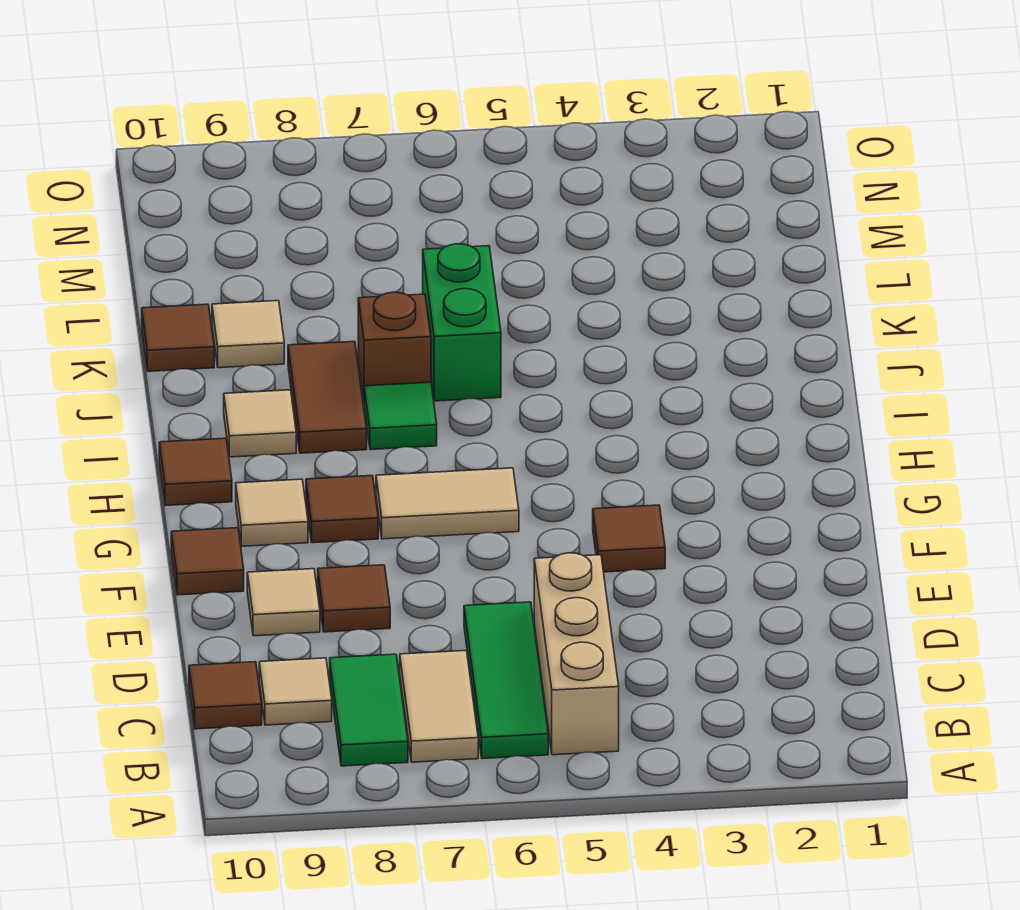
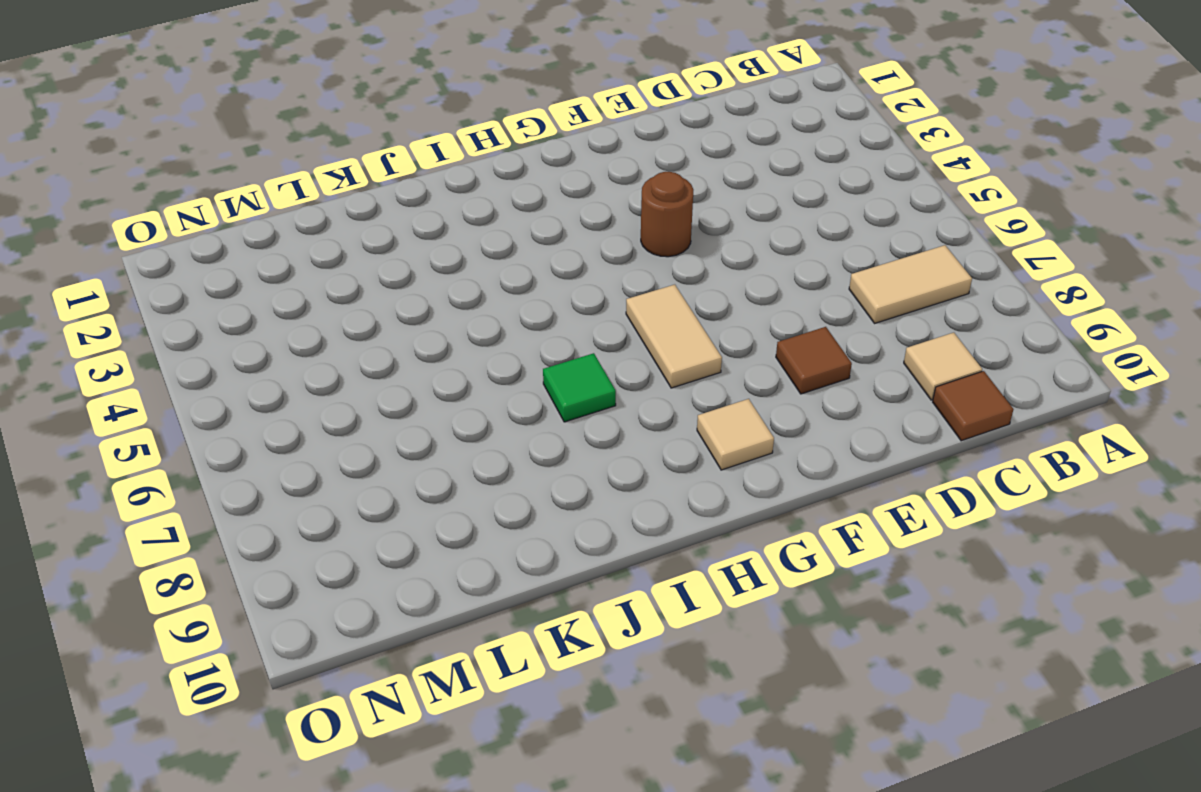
brown round brick F4 level 1 -> brown tile F4 level 1
none -> tan brick B5:D5 level 1
none -> green tile B6:D6 level 1
none -> green tile B8:C8 level 1

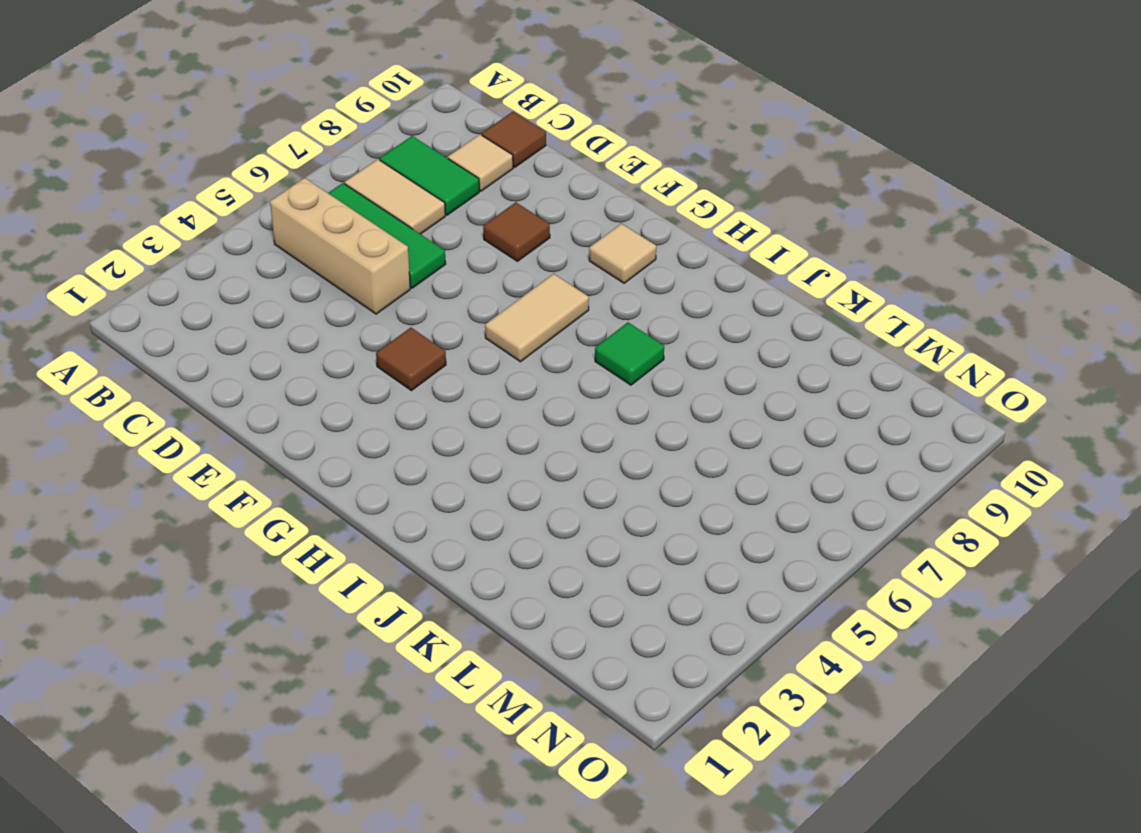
none -> tan tile E9 level 1
none -> brown tile F10 level 1
none -> brown tile G8 level 1

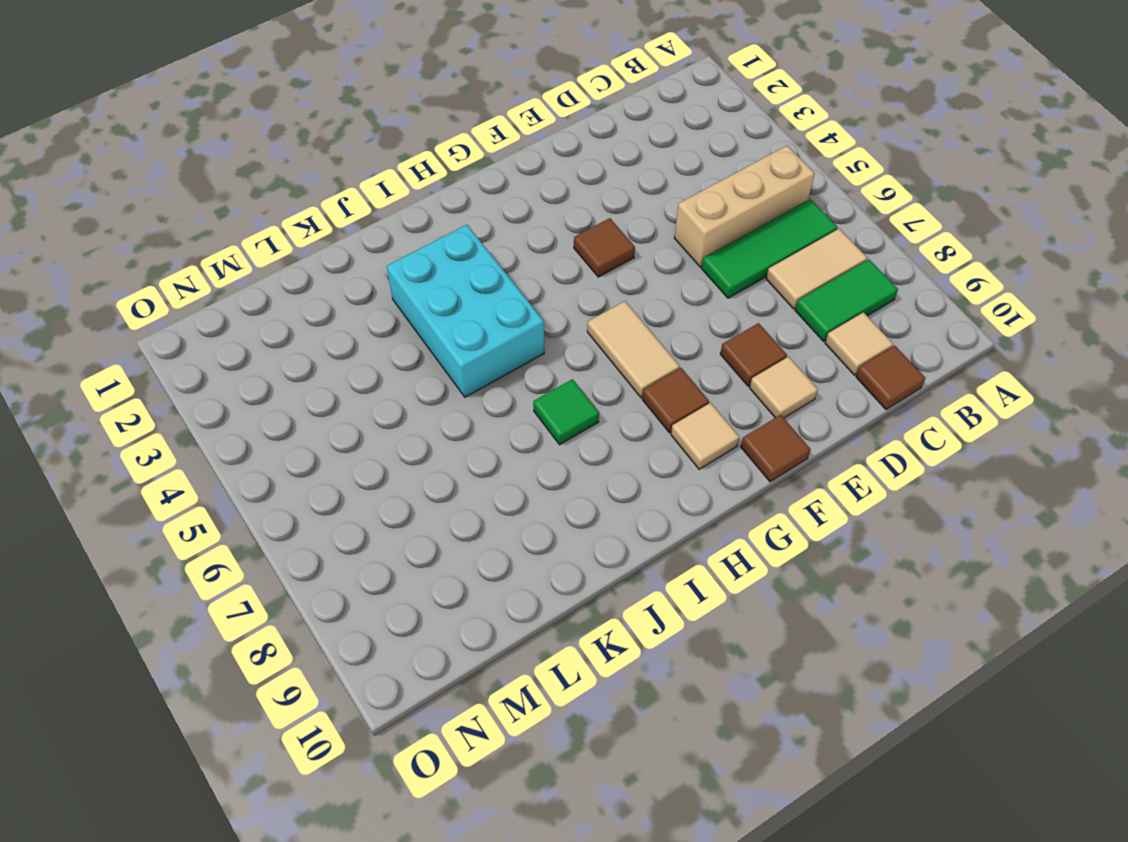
cyan brick I3:J5 level 1 -> none
none -> brown tile H10 level 1
none -> brown tile I8:J8 level 1
none -> tan tile I9 level 1

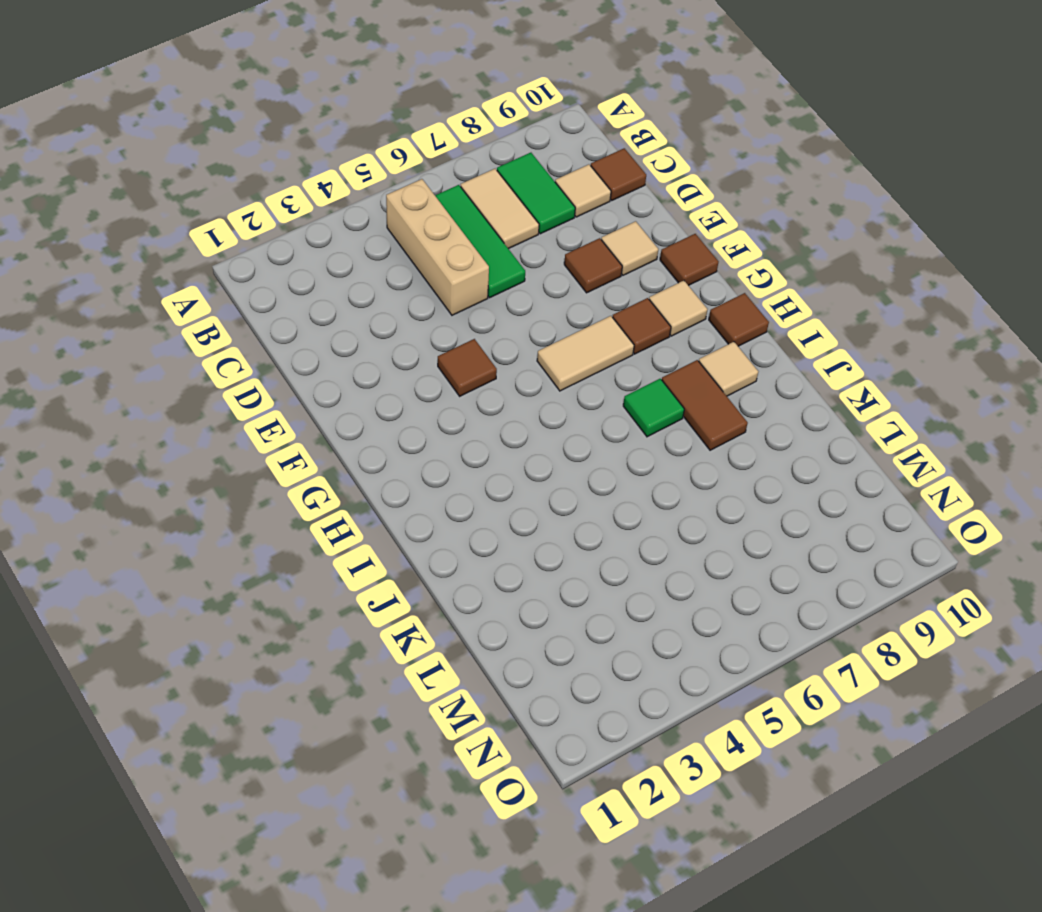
none -> green brick J6:K6 level 1
none -> brown brick J7 level 1
none -> tan tile K9 level 1

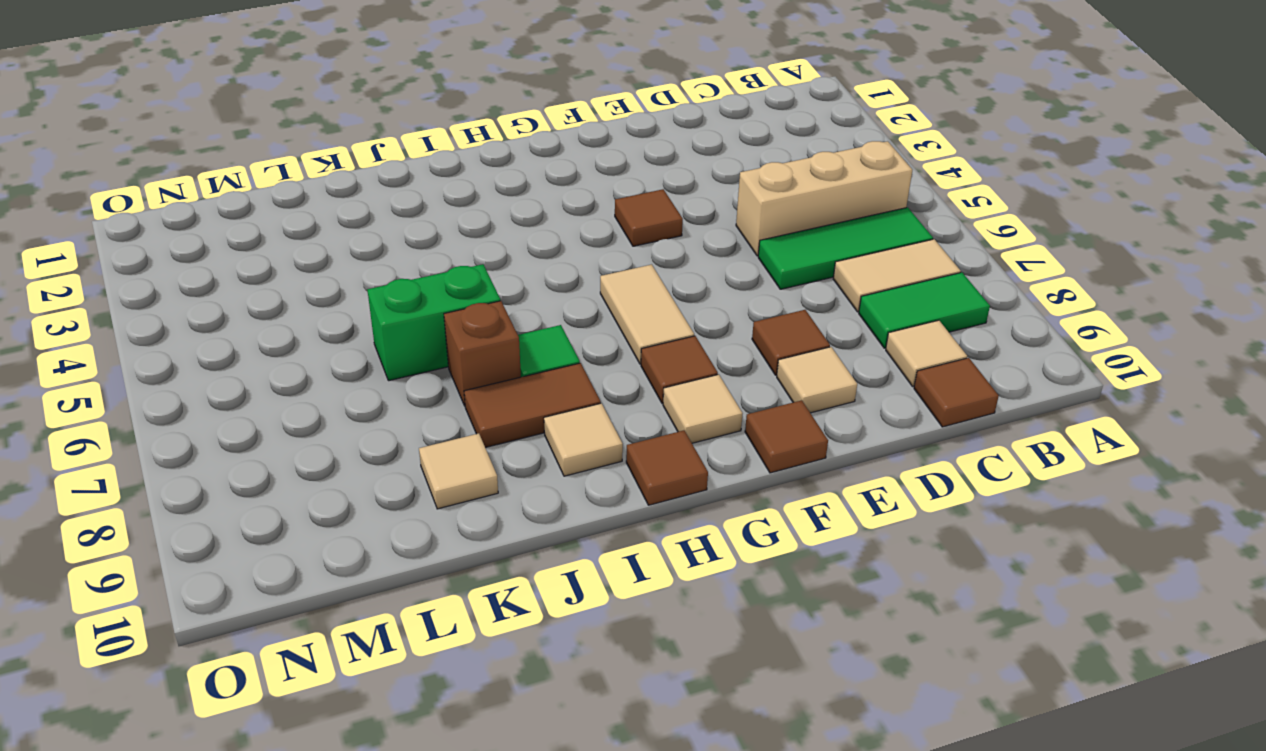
none -> brown tile K10 level 1

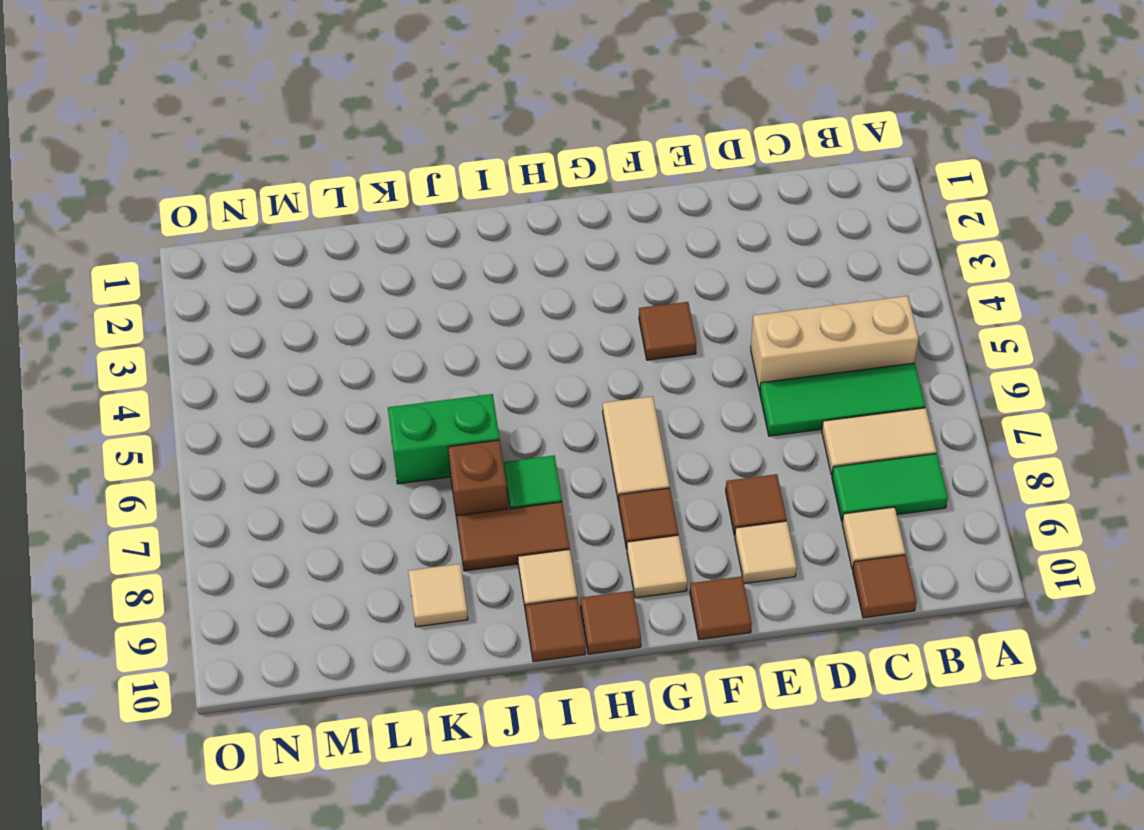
brown tile I10 level 1 -> brown tile K10 level 1

